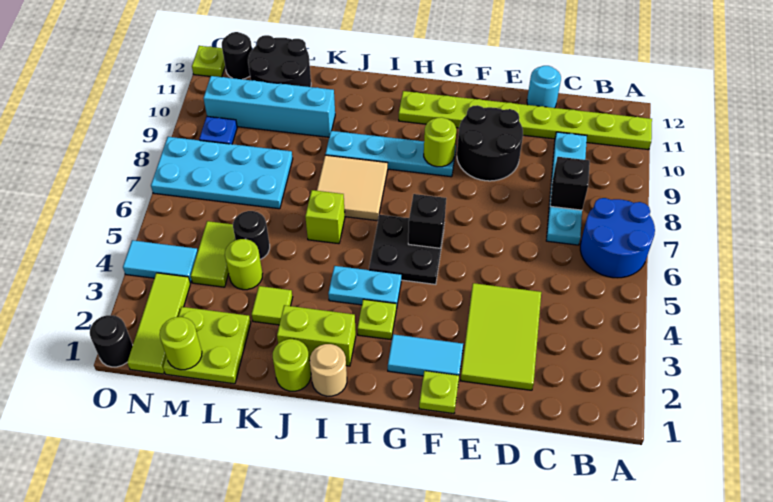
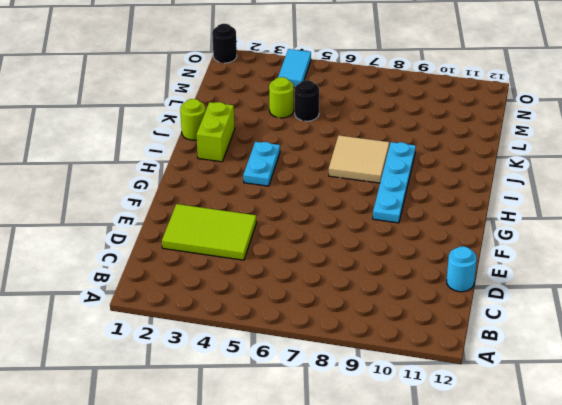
none -> blue round brick A6:B7 level 1
none -> lime plate A11:H11 level 1
none -> cyan plate C7:C10 level 1
none -> black round brick E9:F10 level 1

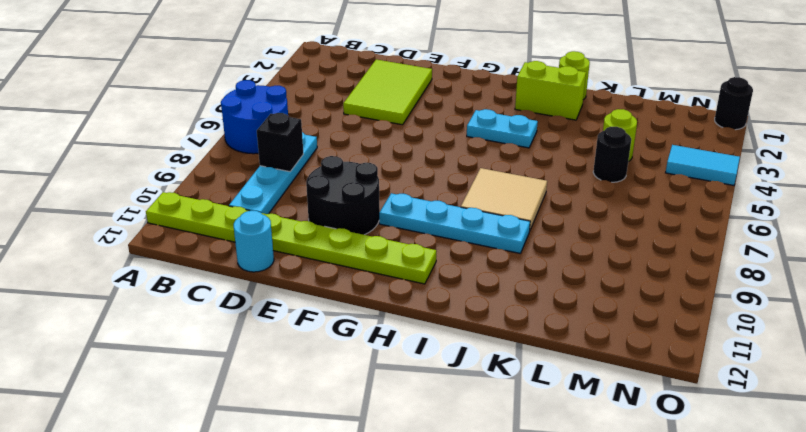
none -> lime plate F1 level 1
none -> cyan tile F2:G2 level 1
none -> black plate G5:H6 level 1
none -> lime plate H3 level 1

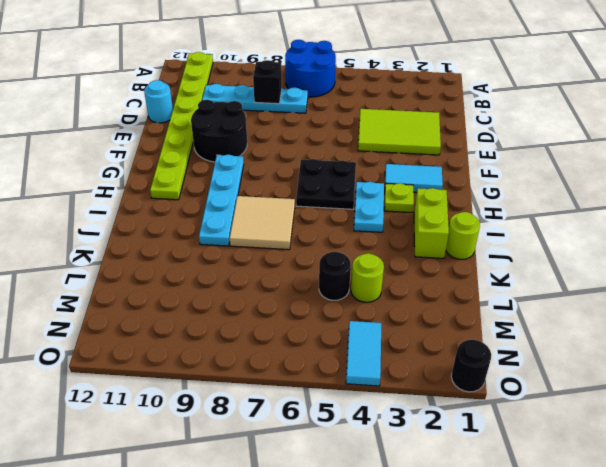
cyan tile G2:G3 level 1 -> cyan tile F2:G2 level 1
none -> lime plate F1 level 1
none -> tan round brick I1 level 1
none -> lime brick J6 level 1
none -> lime tile K3 level 1

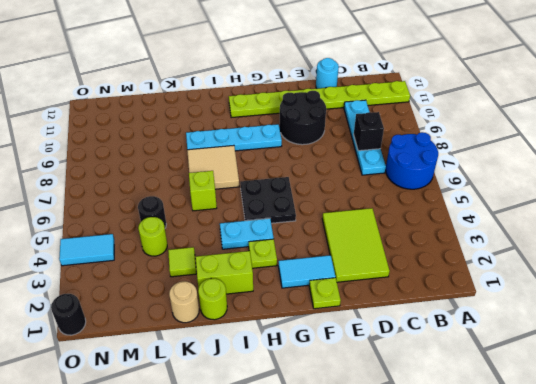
tan round brick K1 level 1 -> tan round brick I1 level 1
none -> cyan brick K10:N10 level 1
none -> lime plate L1:M2 level 1
none -> cyan plate L7:O8 level 1
none -> black round brick L11:M12 level 1

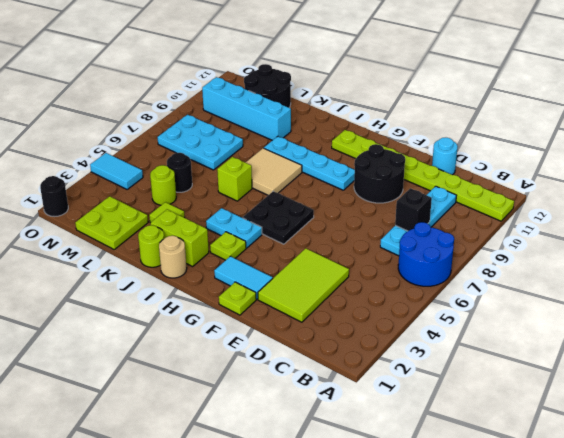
cyan plate L7:N8 level 1 -> cyan plate L7:O8 level 1
none -> lime tile M4:M5 level 1
none -> lime tile N1:N3 level 1
none -> blue plate N9 level 1
none -> black round brick N12 level 1

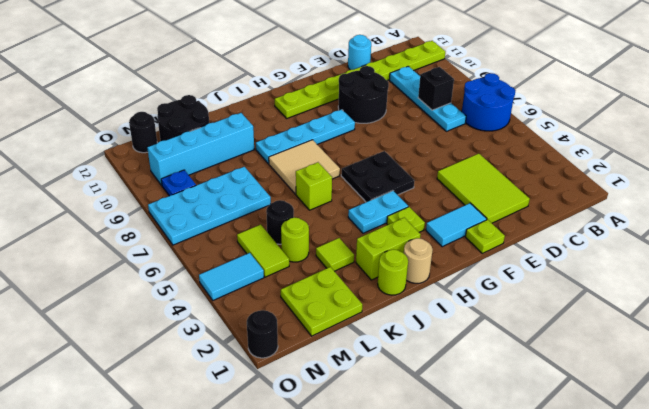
none -> lime tile N1:N3 level 1
none -> lime plate O12 level 1
none -> black brick G6 level 2
none -> lime round brick G9 level 2

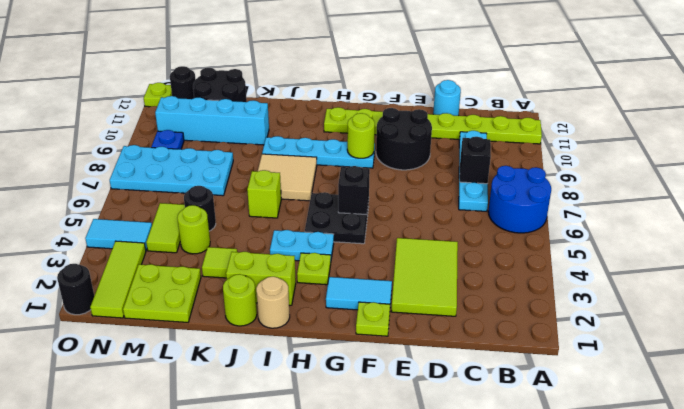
none -> lime round brick M1 level 2

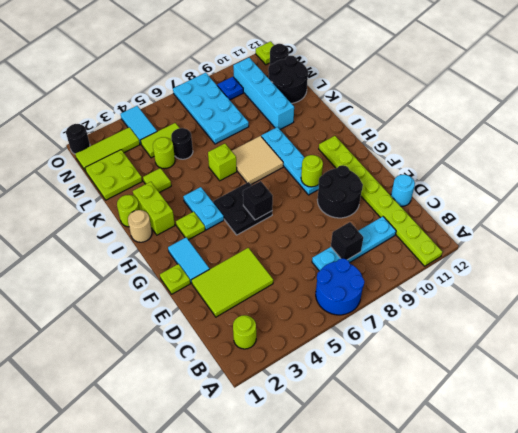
lime round brick B2 level 1 -> lime round brick M1 level 2

